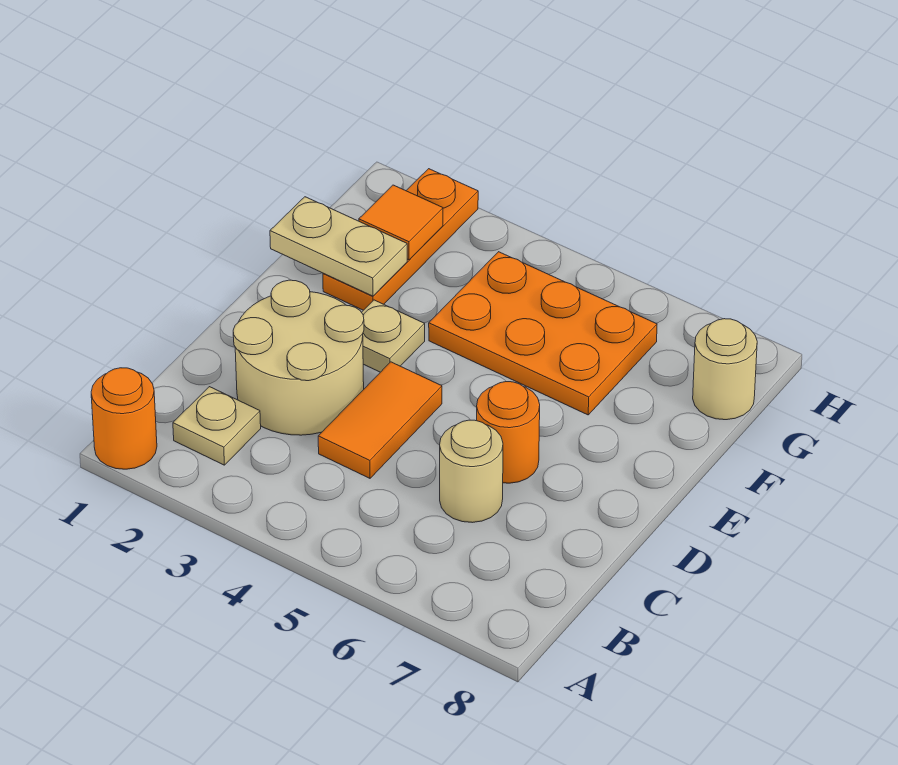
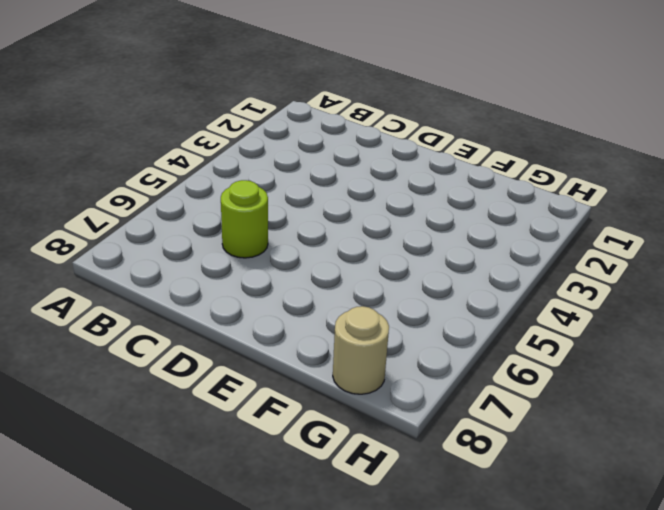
lime round brick C6 level 1 -> tan round brick C6 level 1
none -> orange round brick A1 level 1
none -> tan plate B2 level 1
none -> tan round brick C2:D3 level 1

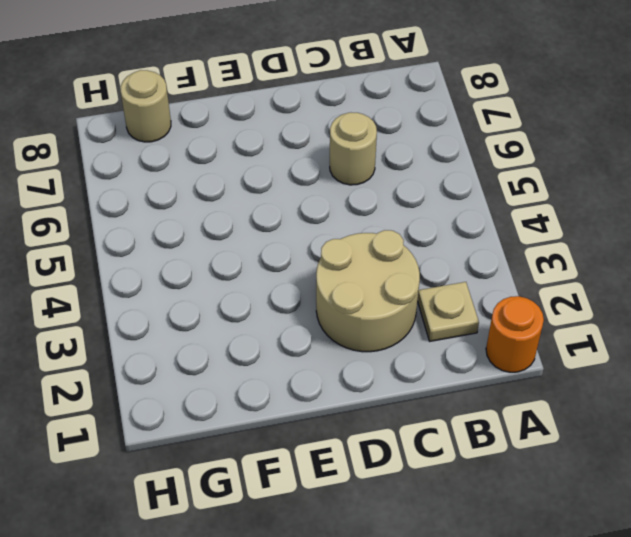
none -> orange tile C4:D4 level 1
none -> orange round brick D6 level 1
none -> tan plate E3 level 1

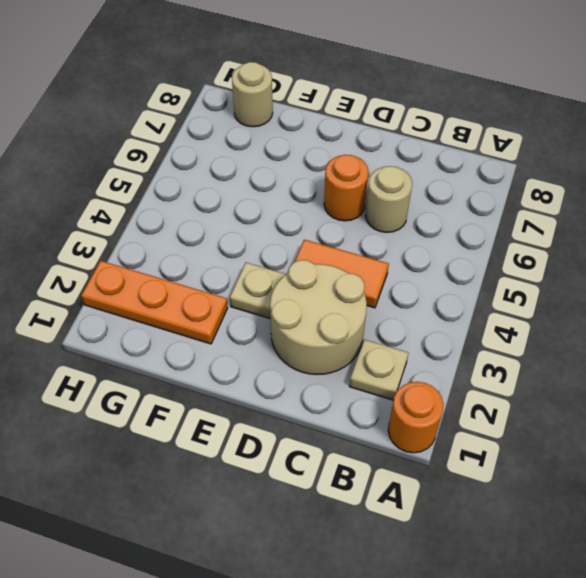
none -> orange plate F4:G6 level 1
none -> tan plate F1:F2 level 2
none -> orange tile G2 level 2

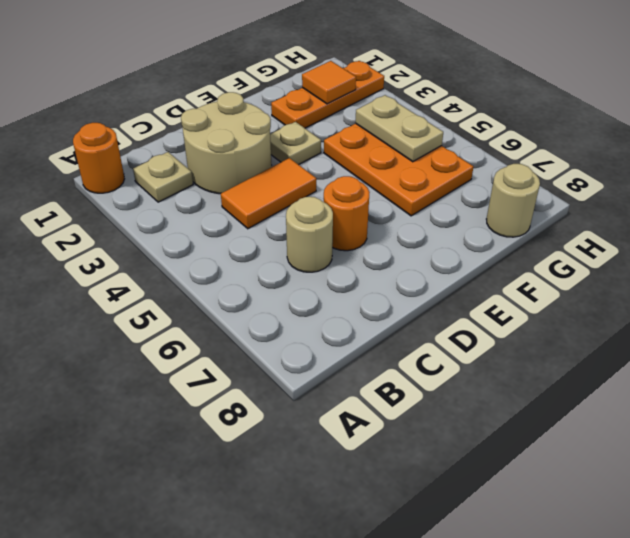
tan plate G4:G5 level 2 -> tan plate F1:F2 level 2

